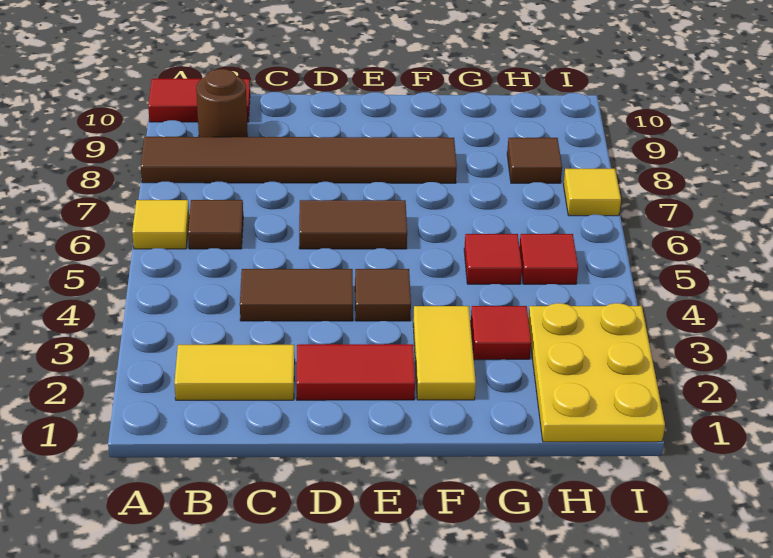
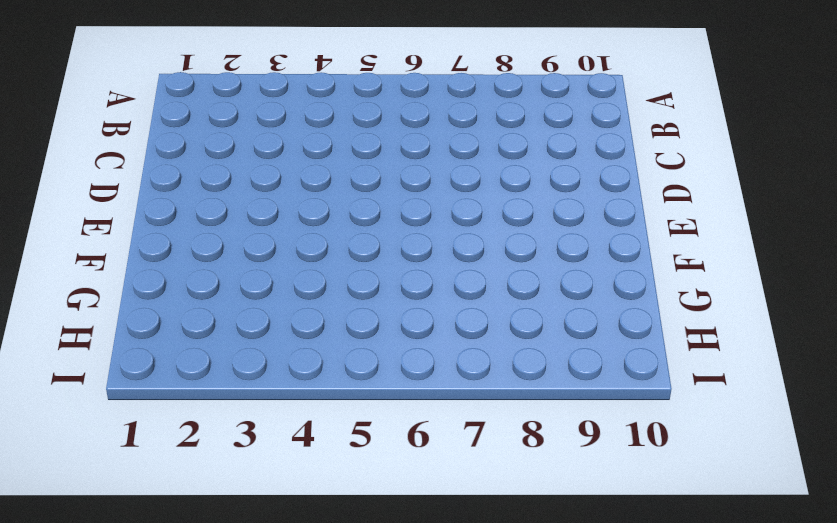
none -> yellow tile A6 level 1
none -> brown tile A8:F8 level 1
none -> red tile A10:B10 level 1

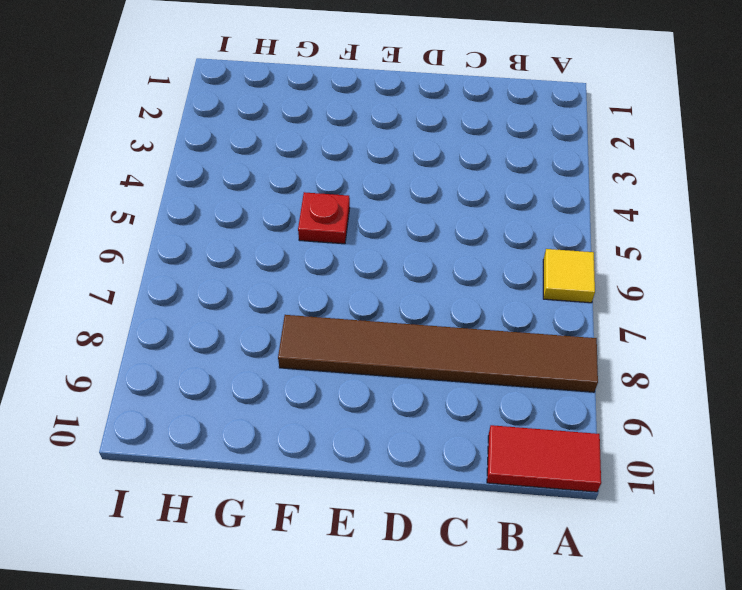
red plate F5 level 1 -> none
none -> yellow tile B2:C2 level 1
none -> brown tile B6 level 1
none -> brown round brick B9 level 1

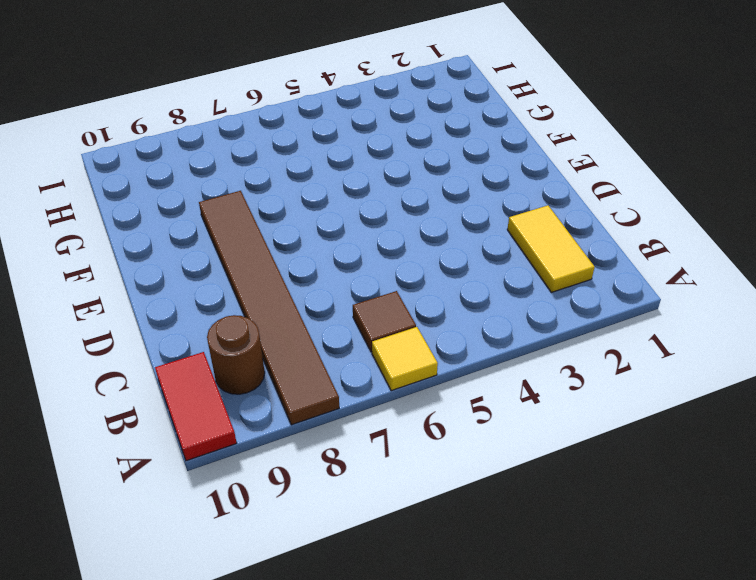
none -> brown tile C4:D4 level 1
none -> red tile D2:E2 level 1
none -> brown tile D6:E6 level 1

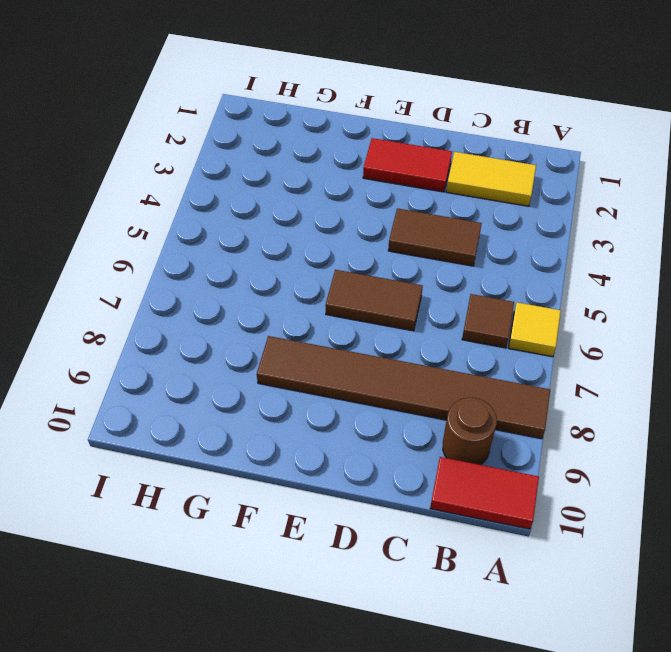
none -> brown tile E4 level 1
none -> yellow tile F2:F3 level 1
none -> red tile G3 level 1

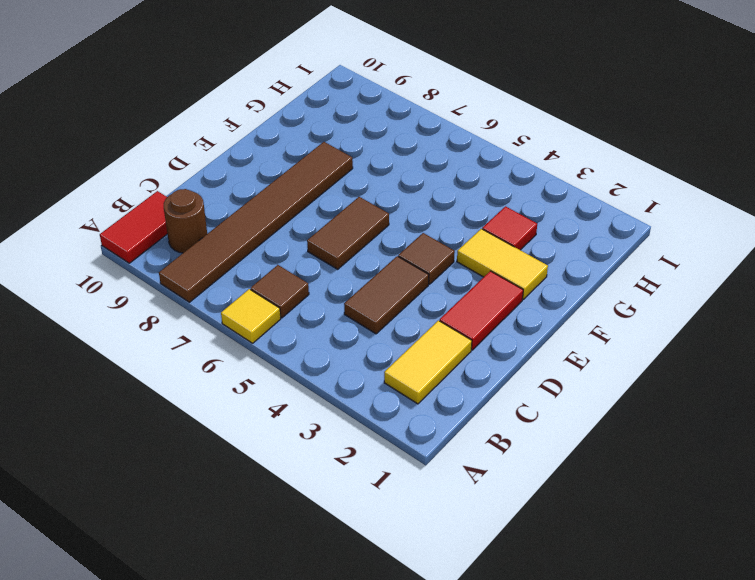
none -> red tile G5 level 1
none -> yellow plate H1:I3 level 1
none -> red tile H5 level 1

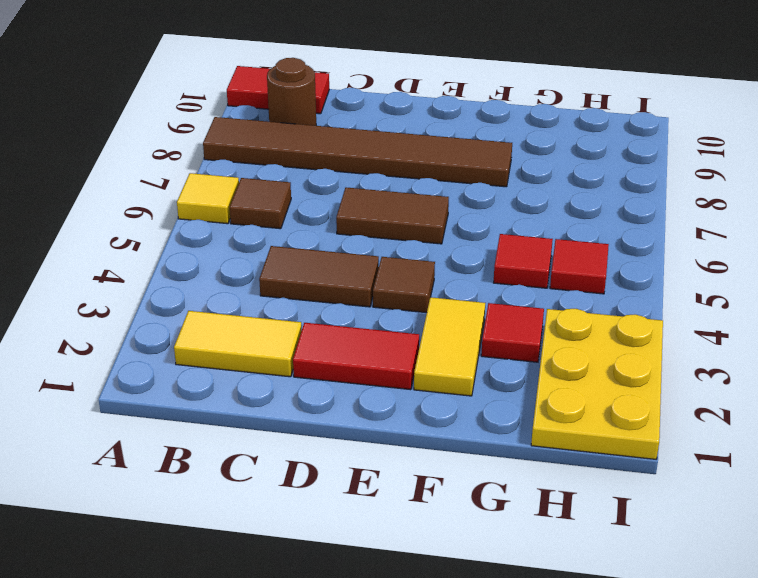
none -> brown tile H8 level 1
none -> yellow tile I7 level 1

